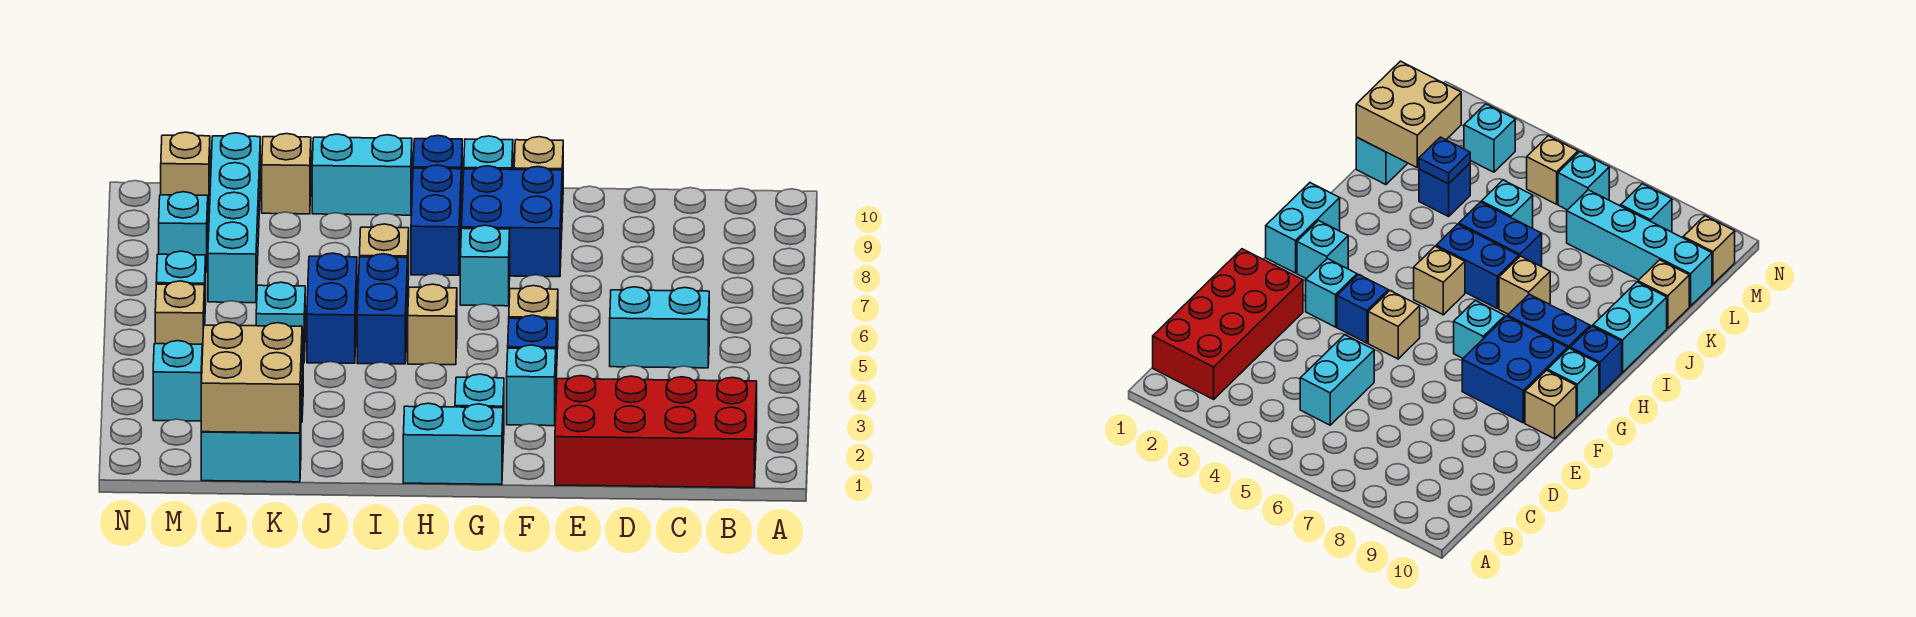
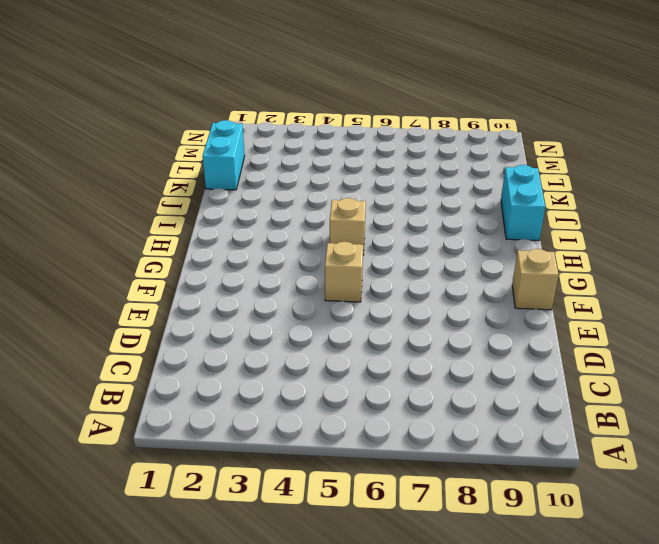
none -> red brick B1:E2 level 1
none -> cyan brick C5:D5 level 1
none -> cyan brick F3 level 1
none -> blue brick F4 level 1

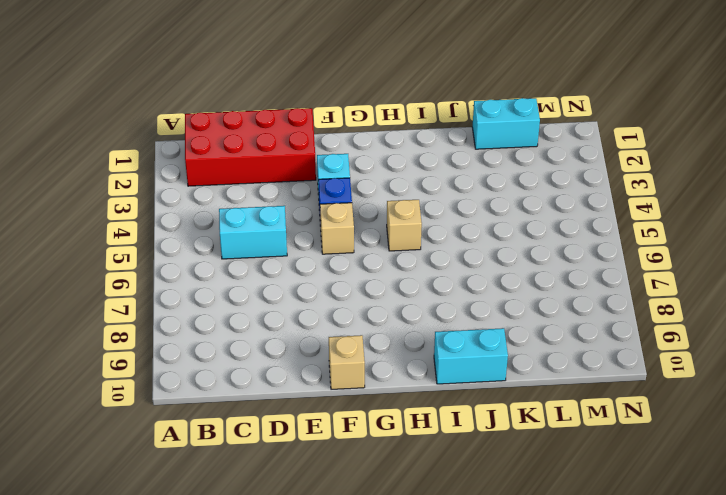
none -> blue brick F8:G9 level 1
none -> cyan brick G1:H1 level 1
none -> cyan brick G2 level 1
none -> cyan brick G7 level 1

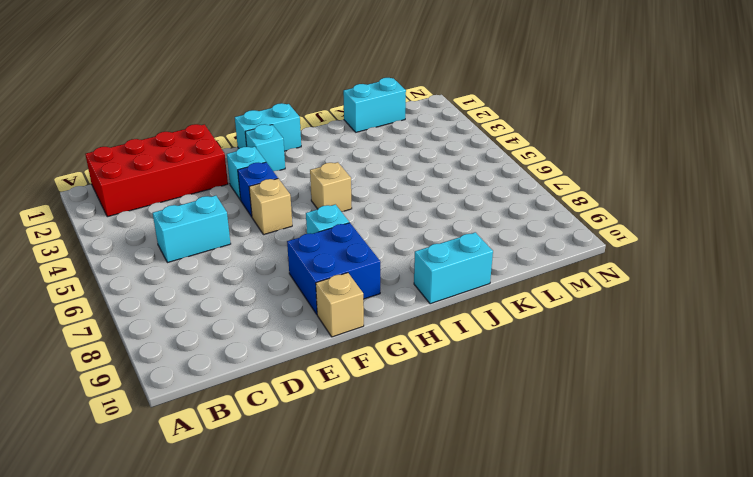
none -> cyan brick G10 level 1
none -> blue brick H8:H9 level 1
none -> blue brick H10 level 1
none -> blue brick I5:I6 level 1

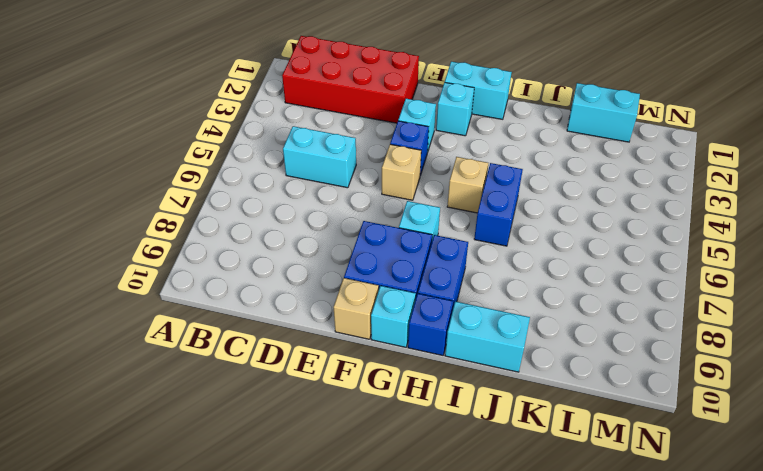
none -> tan brick I7 level 1
none -> blue brick J5:J6 level 1
none -> blue brick K3 level 1
none -> cyan brick K5 level 1

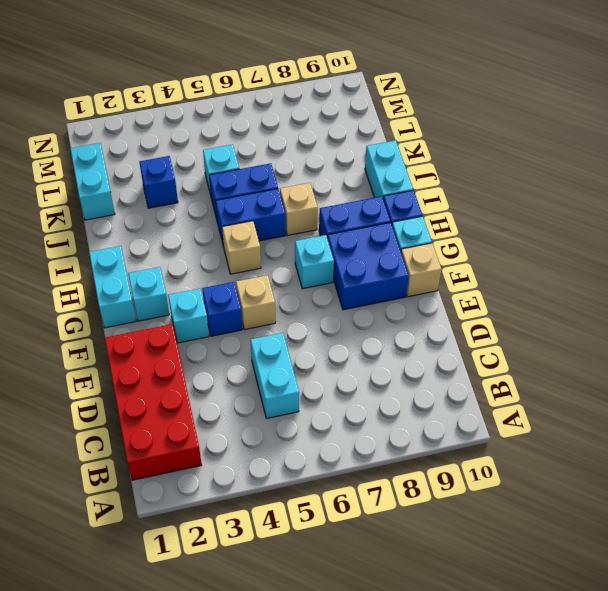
none -> tan brick K10 level 1
none -> cyan brick L7:L10 level 1
none -> cyan brick M3 level 1
none -> tan brick M5 level 1

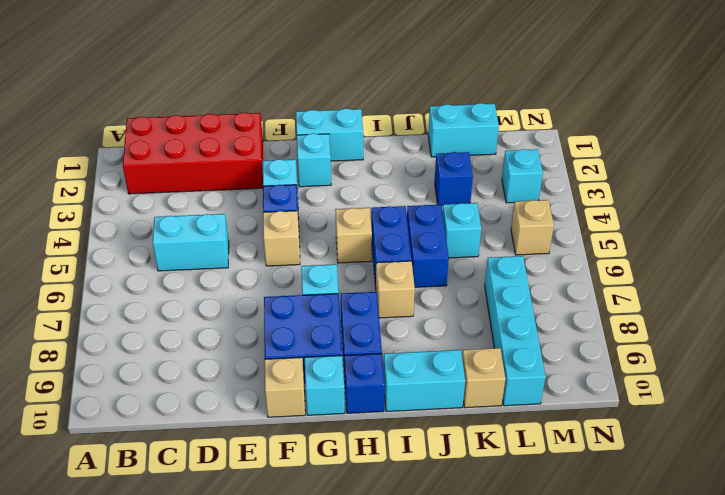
none -> cyan brick M6 level 1
none -> cyan brick M8 level 1
none -> tan brick M10 level 1
none -> tan brick K1:L2 level 2

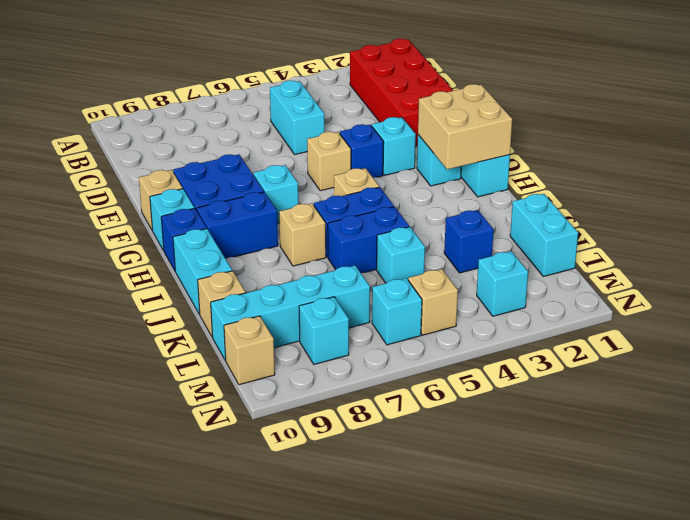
tan brick G1:H2 level 2 -> tan brick K1:L2 level 2
none -> blue plate K3 level 2

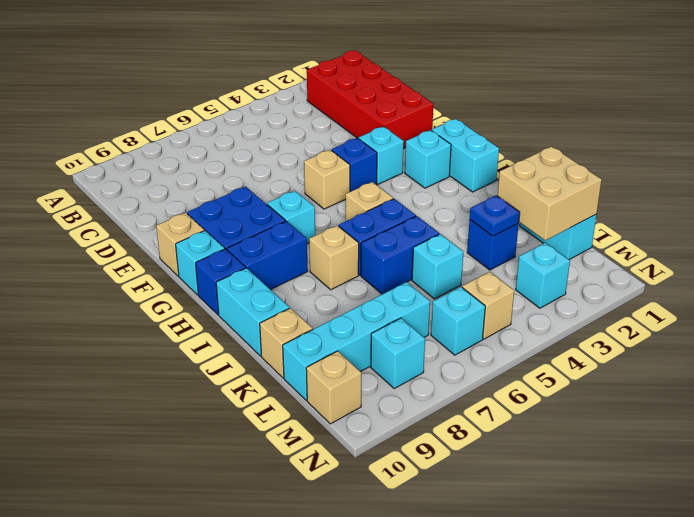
none -> cyan brick C5:D5 level 1

